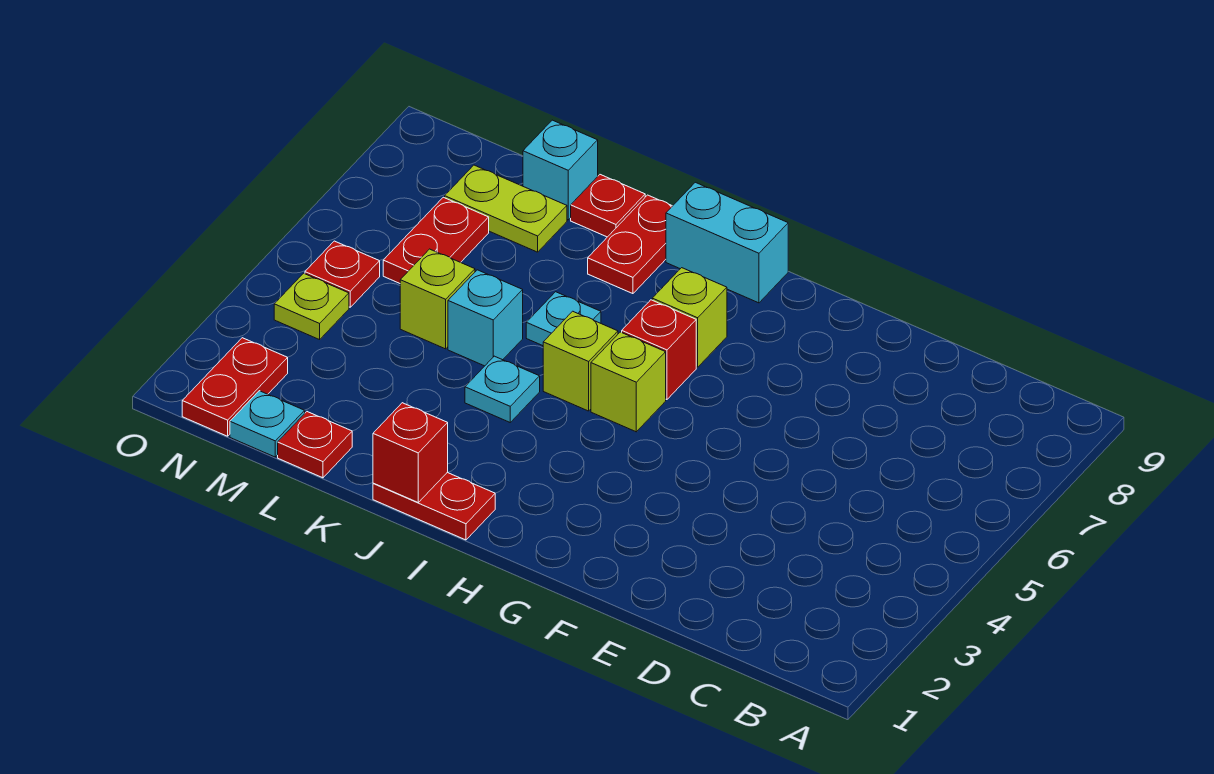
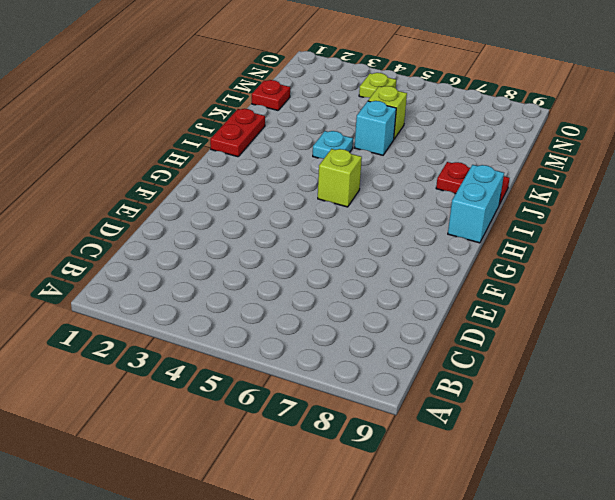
none -> red brick H6 level 1
none -> lime brick H7 level 1
none -> lime brick I5 level 1

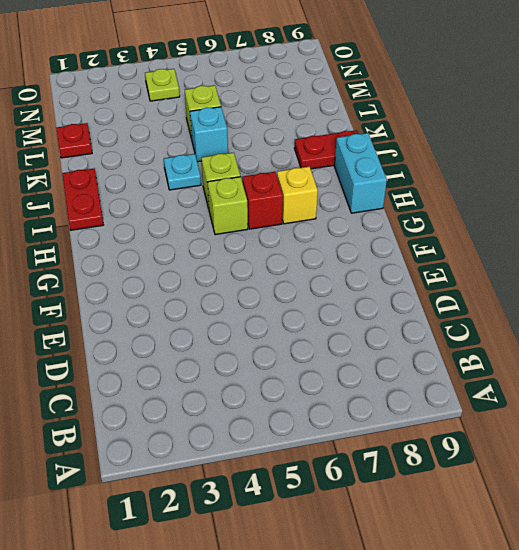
yellow brick H7 level 1 -> lime brick H7 level 1
none -> cyan plate J6 level 1
none -> red plate K9 level 1
none -> lime plate L8:M8 level 1

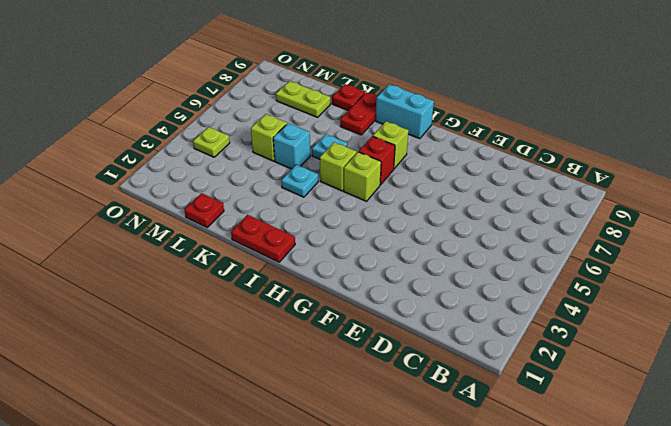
none -> cyan brick L9 level 1
none -> cyan plate M1 level 1
none -> red plate M6:M7 level 1

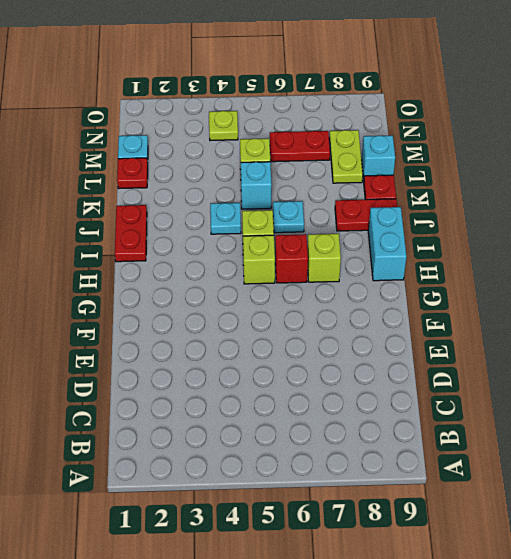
none -> red plate N1:N2 level 1
none -> red plate N5 level 1
none -> red brick J1 level 2

